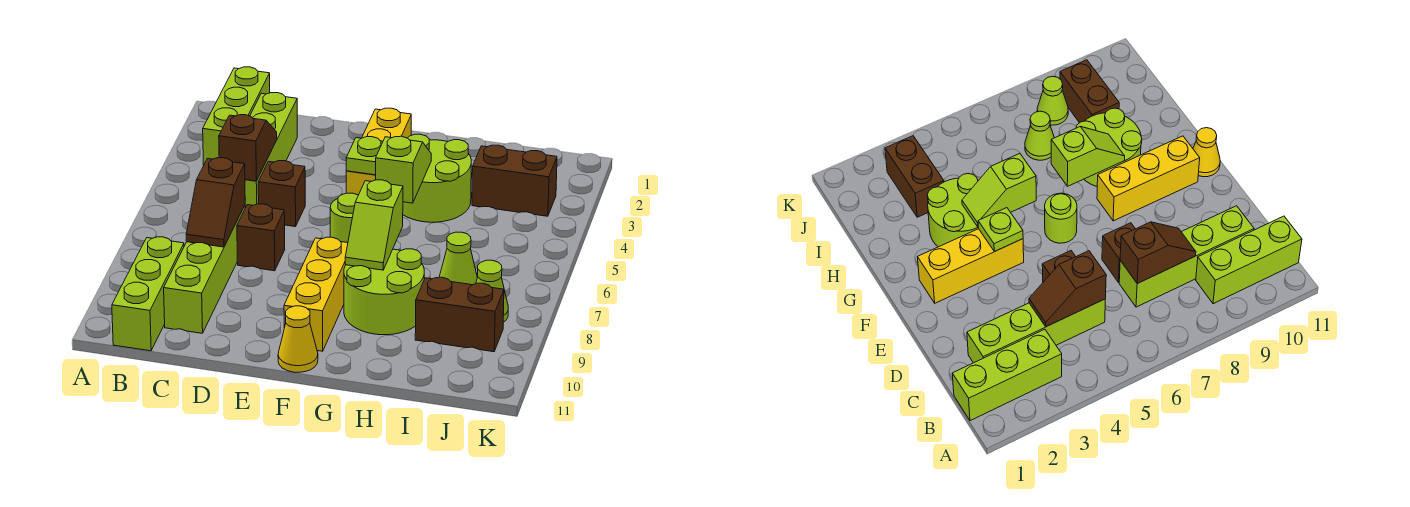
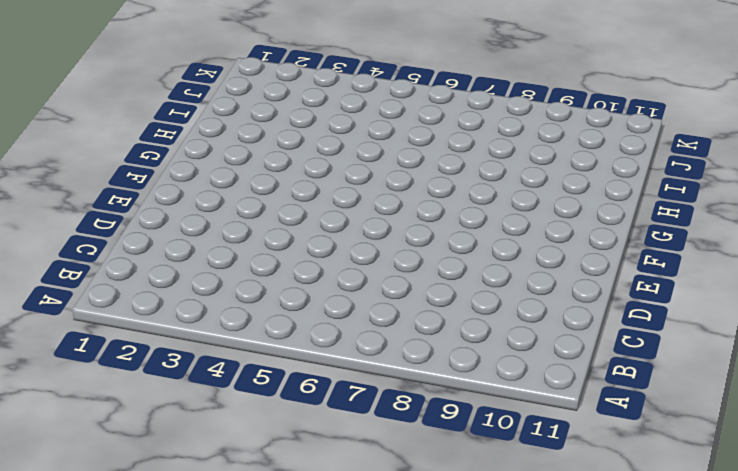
none -> lime brick B1:B3 level 1
none -> lime brick B9:B11 level 1
none -> lime brick C2:C5 level 1

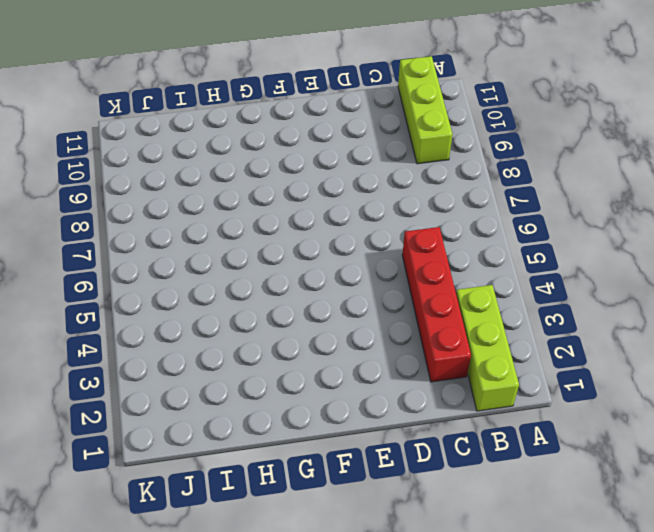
red brick C2:C5 level 1 -> lime brick C2:C5 level 1
none -> lime brick C7:C10 level 1
none -> brown brick D5 level 1
none -> brown brick D7 level 1

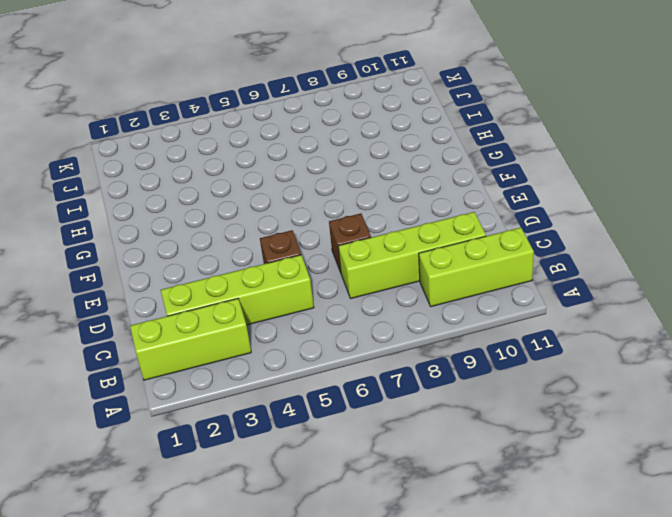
none -> yellow brick F2:F4 level 1
none -> lime round brick F6 level 1
none -> yellow brick F8:F10 level 1

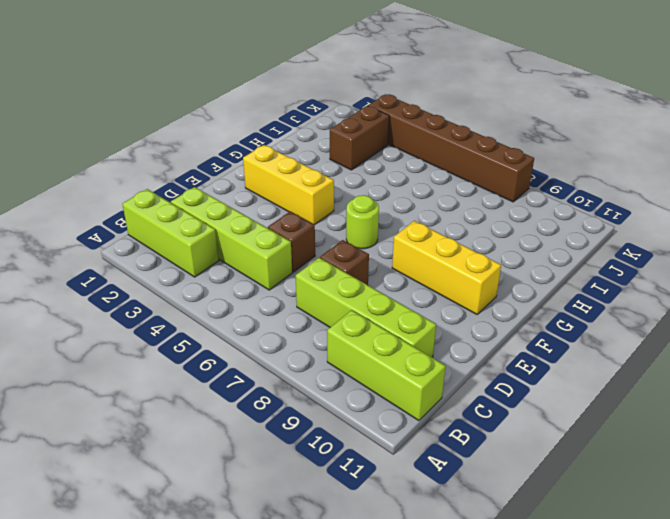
brown brick K3:K8 level 1 -> none
none -> yellow cone F11 level 1
none -> lime round brick G3:H4 level 1
none -> lime round brick G8:H9 level 1

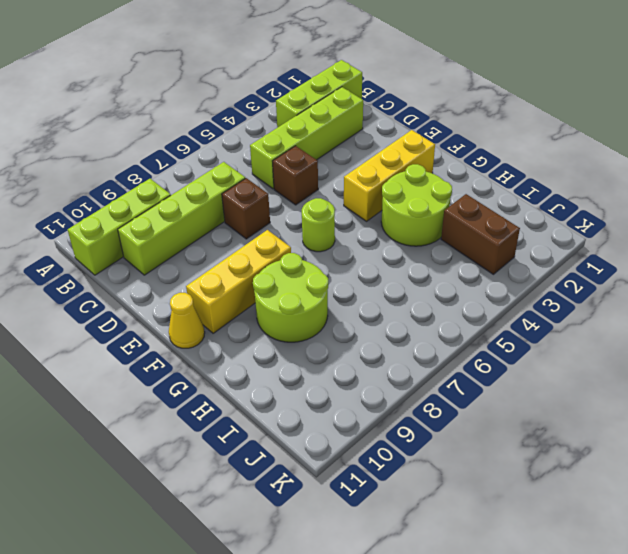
none -> lime cone I7 level 1
none -> brown brick I9:J9 level 1
none -> lime cone J8 level 1

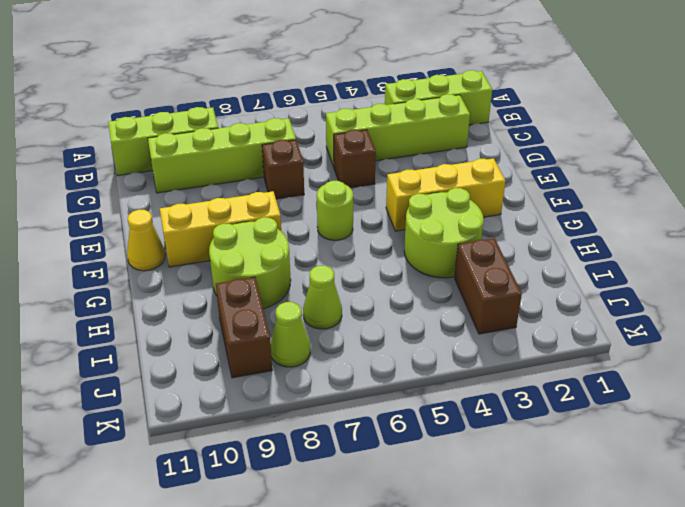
none -> brown slope C4:C5 level 2 top 5
none -> brown slope C7:C8 level 2 top 7
none -> lime plate F4 level 2

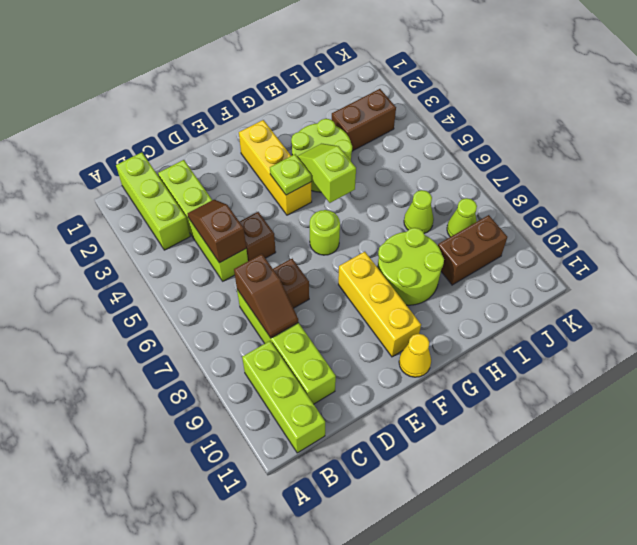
none -> lime slope G7:G8 level 2 top 7

